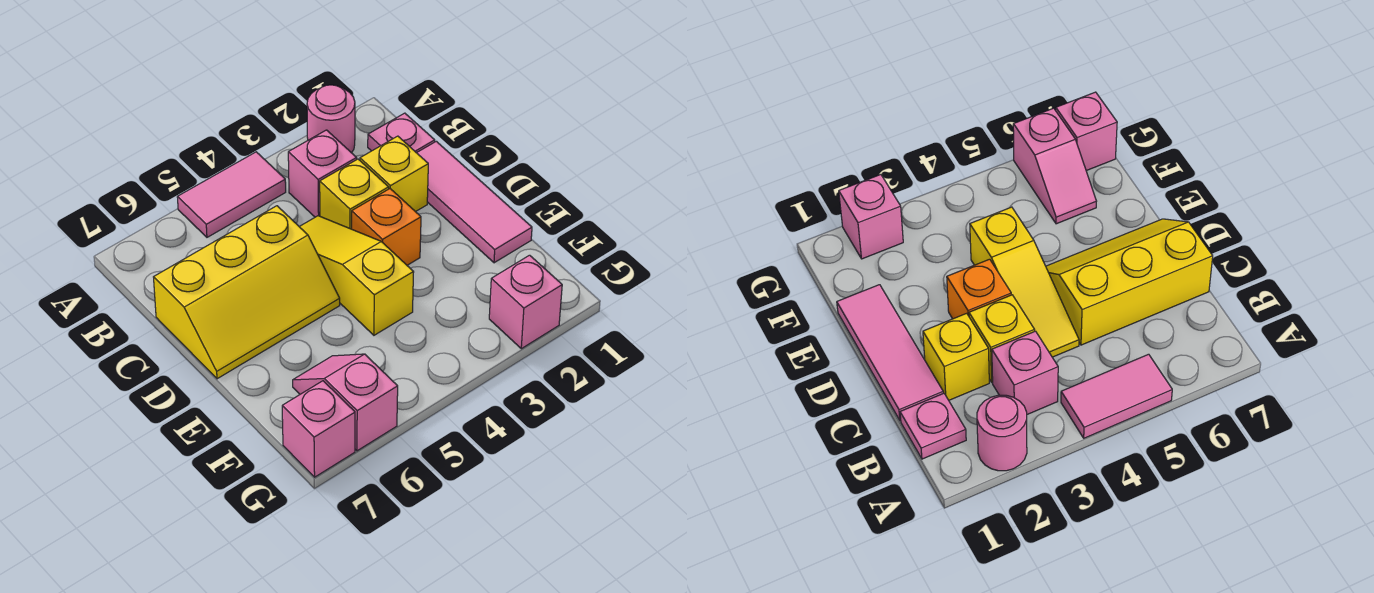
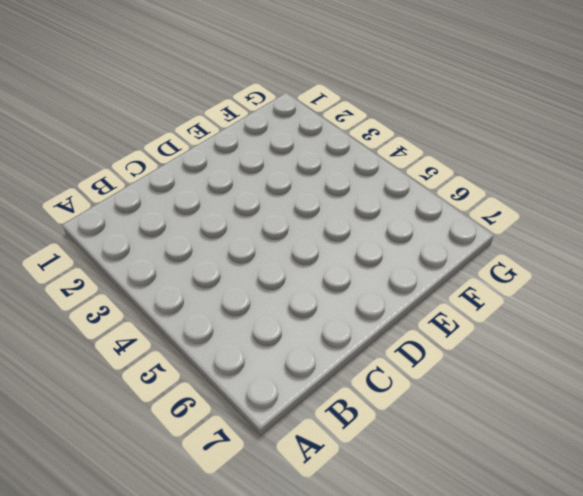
none -> pink round brick A2 level 1
none -> pink tile A4:A5 level 1
none -> pink plate B1 level 1

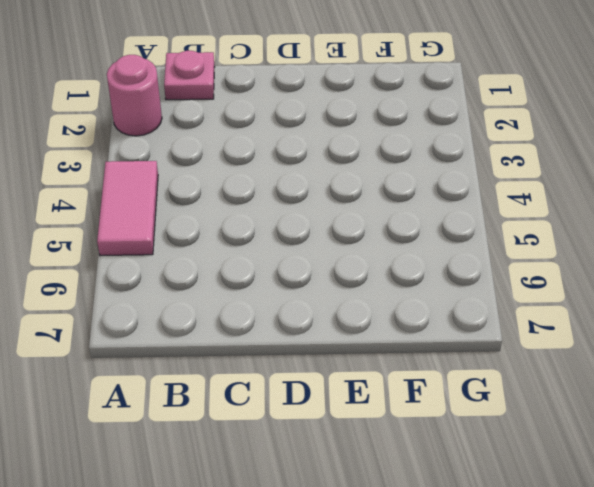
none -> pink brick B3 level 1
none -> pink tile C1:E1 level 1
none -> yellow brick C2 level 1

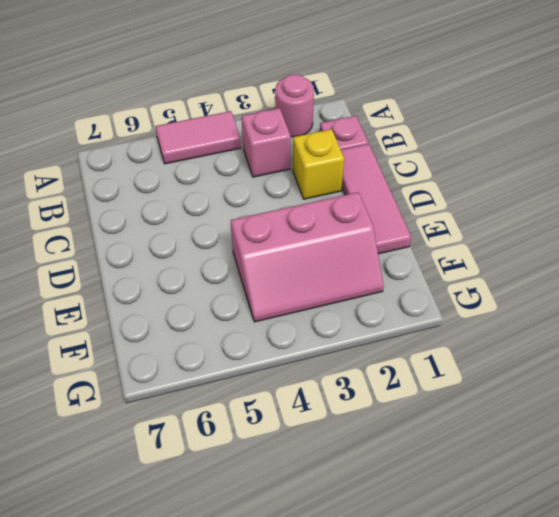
pink slope E2:F4 level 1 top E -> yellow slope C4:E4 level 1 top E
none -> yellow brick C3 level 1
none -> yellow slope C5:D7 level 1 top C
none -> orange brick D3 level 1

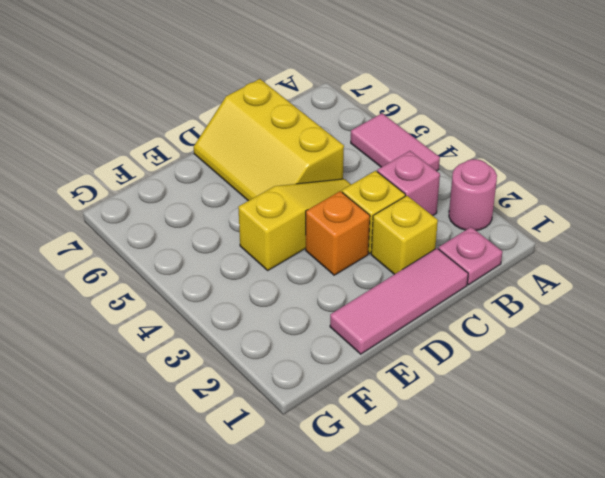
none -> pink slope F6:G6 level 1 top G
none -> pink brick G2 level 1
none -> pink brick G7 level 1

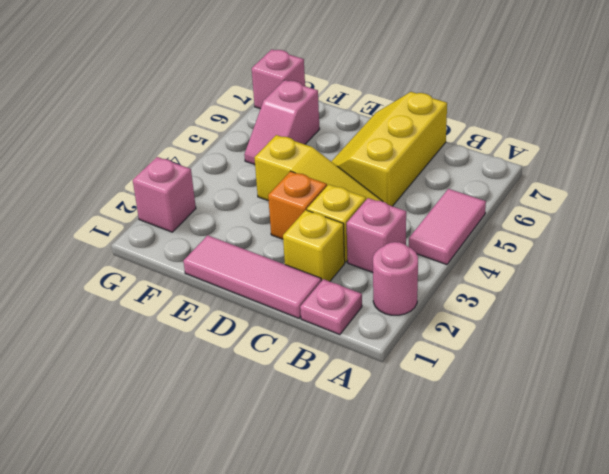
pink slope F5:F6 level 1 top 6 -> pink slope F6:G6 level 1 top G

